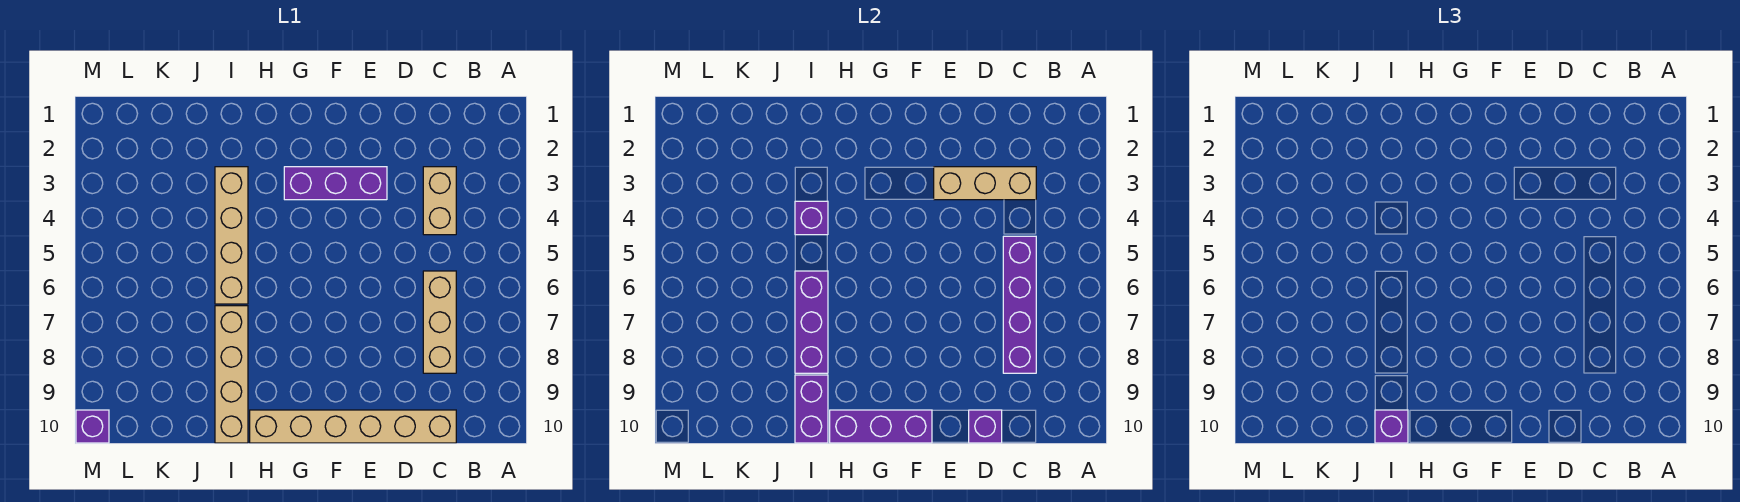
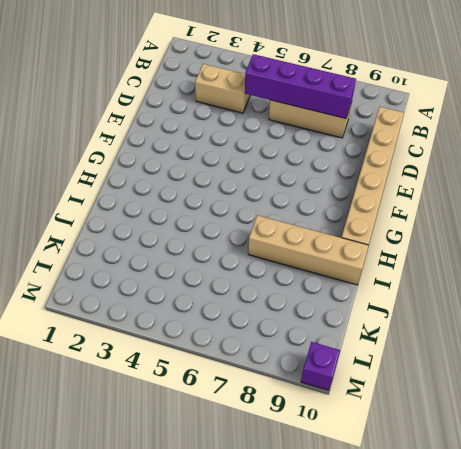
none -> purple brick E3:G3 level 1
none -> tan brick I3:I6 level 1
none -> tan brick C3:E3 level 2

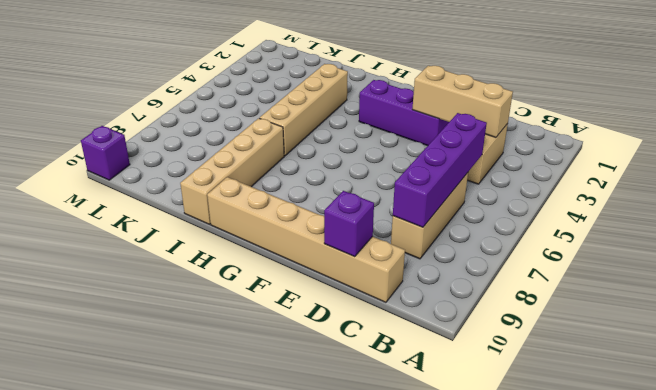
none -> purple brick F10:H10 level 2
none -> purple brick I4 level 2
none -> purple brick I6:I8 level 2

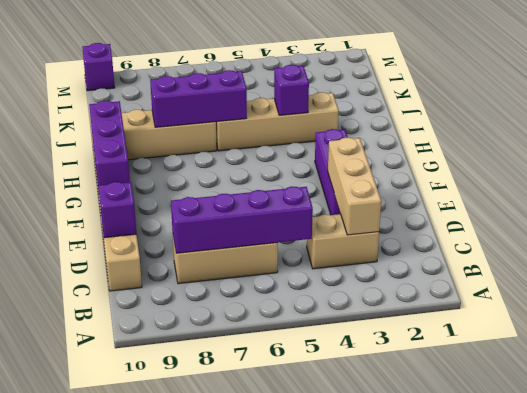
none -> purple brick I9:I10 level 2
none -> purple brick I10 level 3

